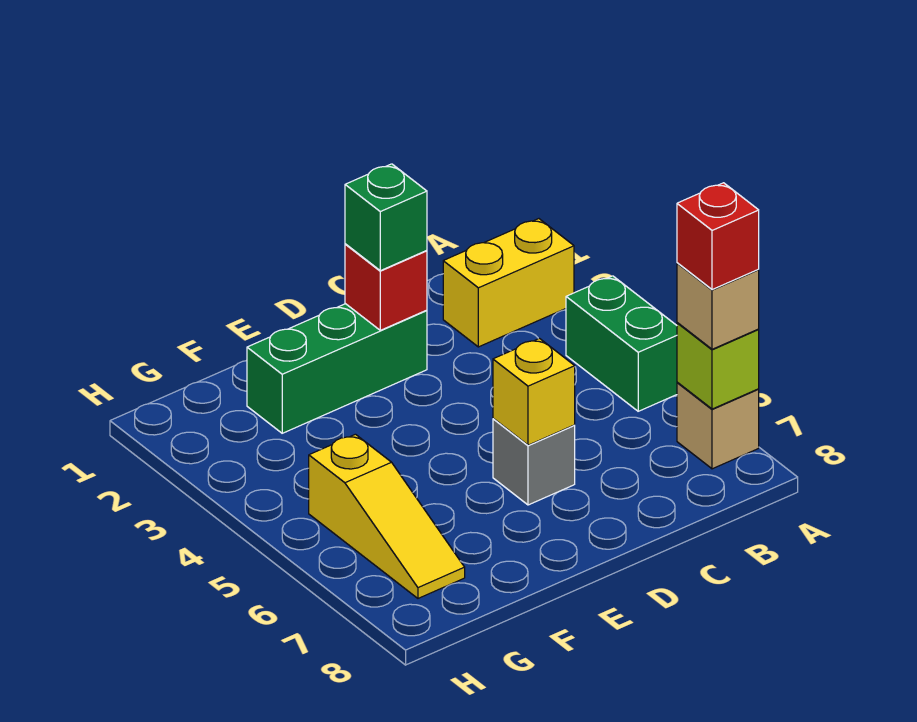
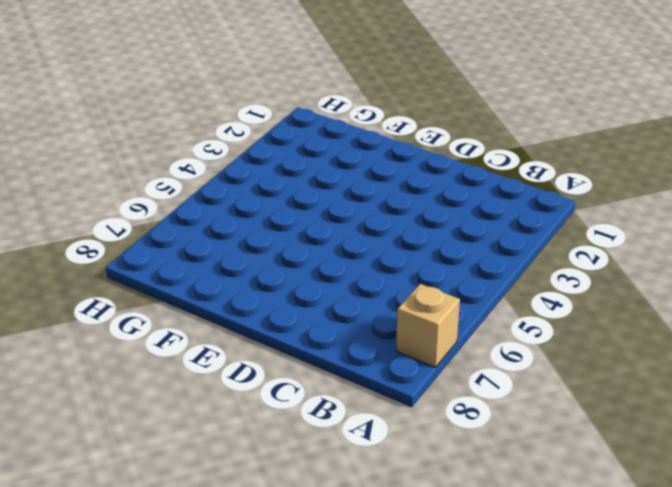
none -> yellow brick A2:B2 level 1
none -> green brick A4:A5 level 1
none -> green brick D2:F2 level 1

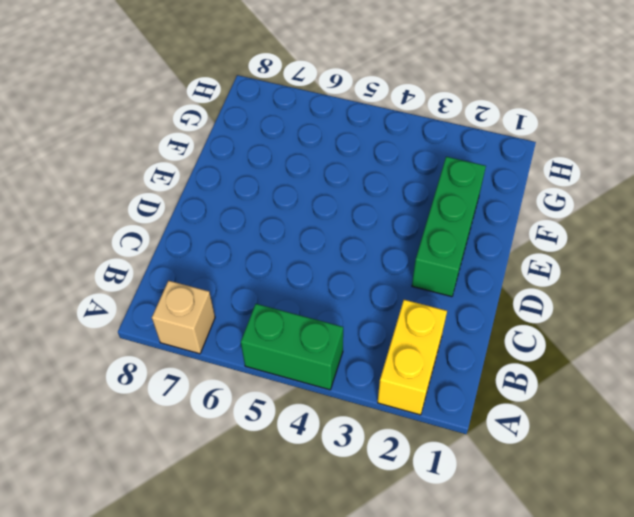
none -> grey brick D6 level 1
none -> yellow slope G5:G7 level 1 top 5
none -> lime brick A7 level 2

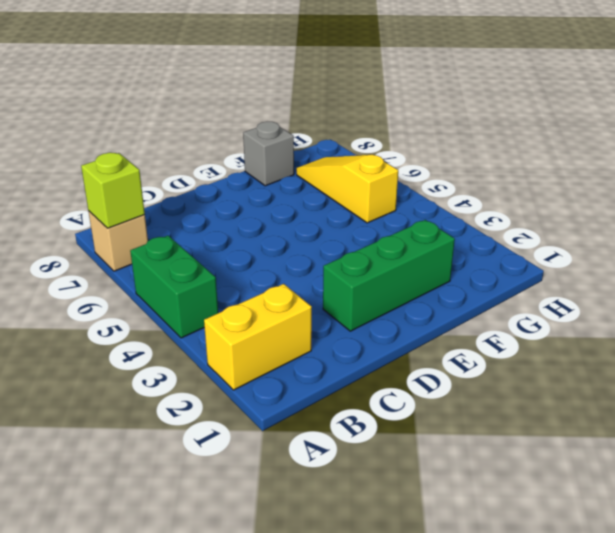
grey brick F8 level 1 -> grey brick D6 level 1
none -> red brick D2 level 2
none -> yellow brick D6 level 2
none -> tan brick A7 level 3

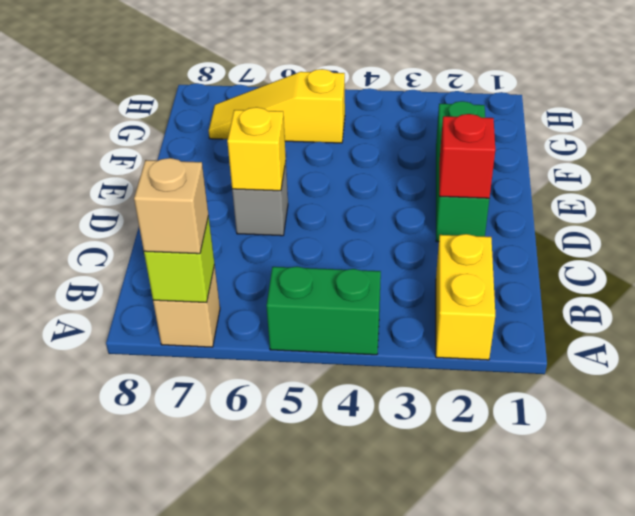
none -> green brick D2 level 3
none -> red brick A7 level 4

